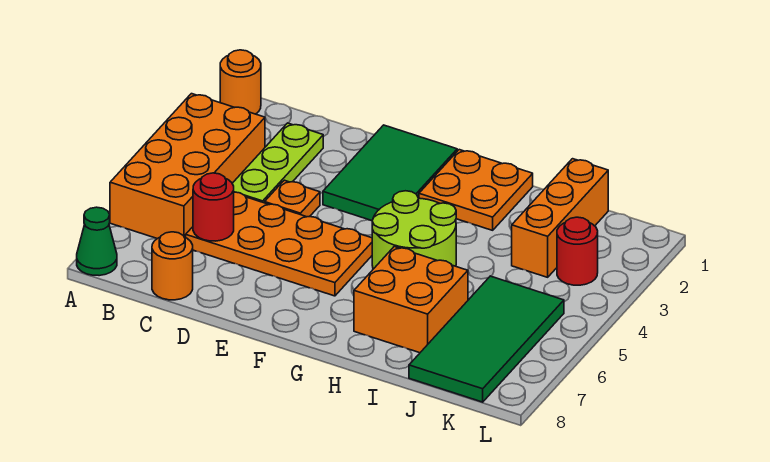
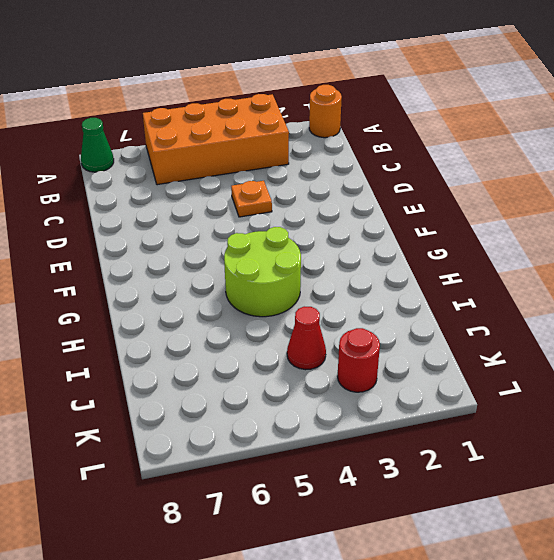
red cone J4 level 1 -> none
none -> lime plate C2:C4 level 1
none -> orange plate C5:F6 level 1
none -> orange round brick C8 level 1

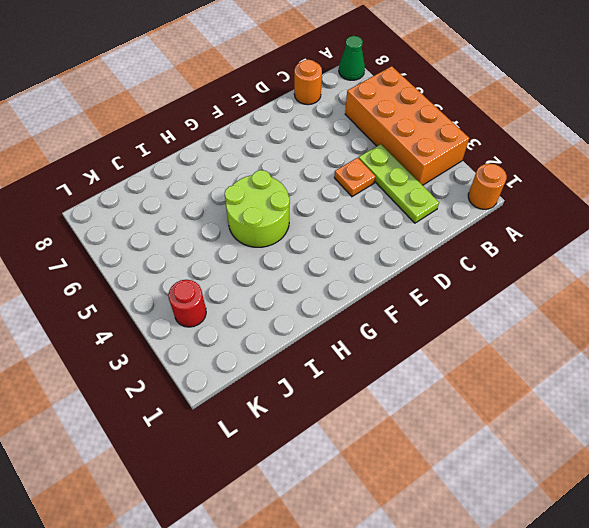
none -> orange plate C5:F6 level 1
none -> green tile E1:F3 level 1
none -> orange plate G1:H2 level 1

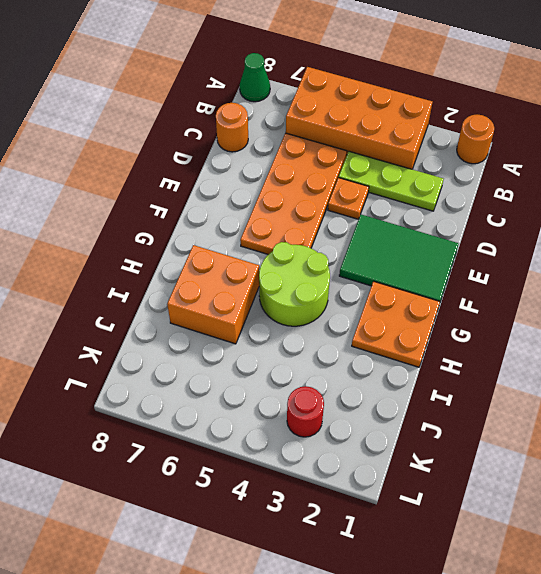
none -> orange brick J1:J3 level 1
none -> green tile J5:K8 level 1
none -> red round brick C6 level 2

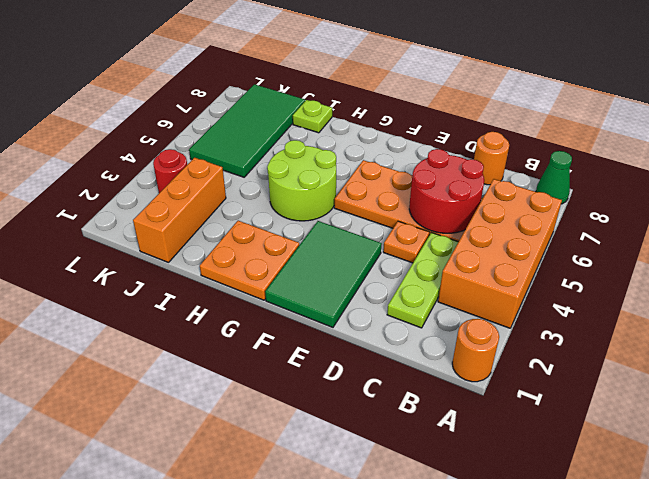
red round brick C5:D6 level 2 -> red round brick C6 level 2
lime plate I8 level 1 -> none
none -> orange brick H6:I7 level 1

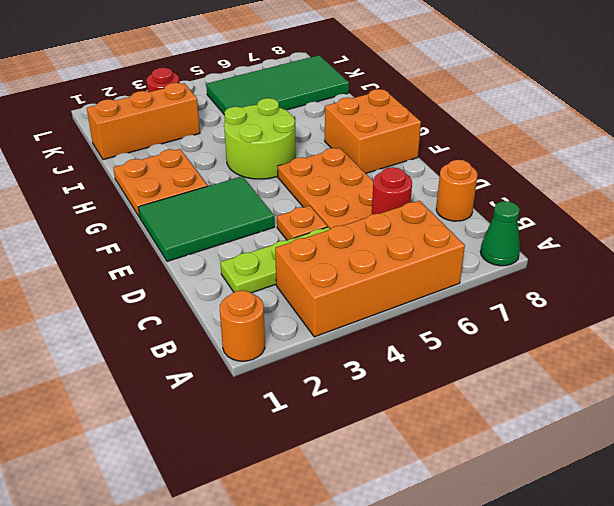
orange brick F7:G8 level 1 -> orange brick H6:I7 level 1

